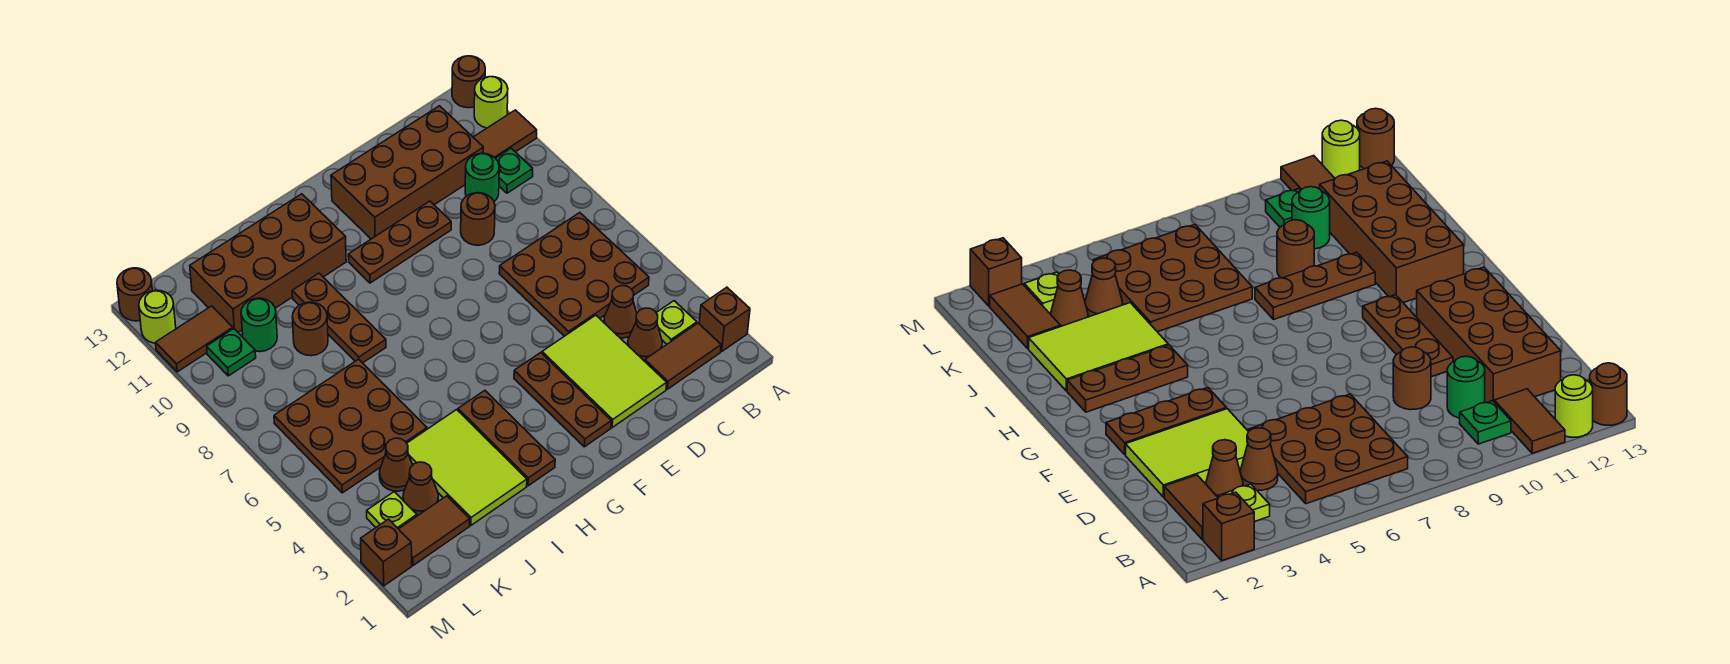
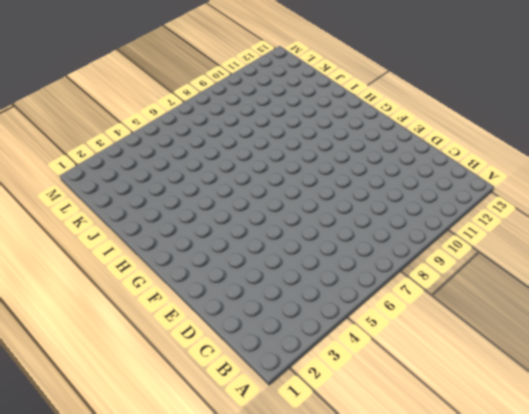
none -> brown brick A2 level 1
none -> brown tile A11:B11 level 1
none -> lime round brick A12 level 1
none -> brown round brick A13 level 1

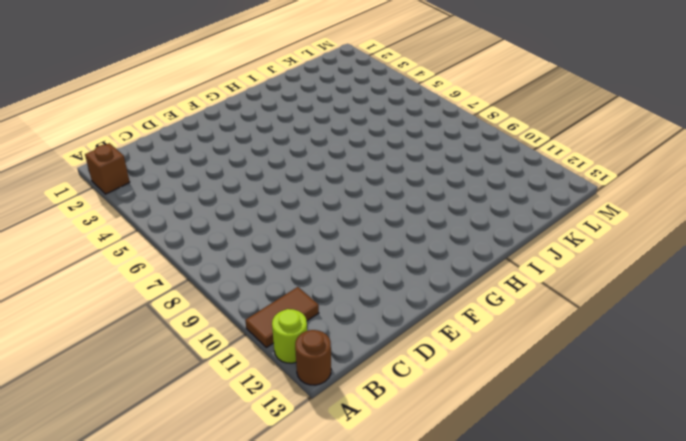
none -> brown tile B2:C2 level 1
none -> lime plate B3 level 1
none -> brown plate B5:D7 level 1
none -> green plate B10 level 1

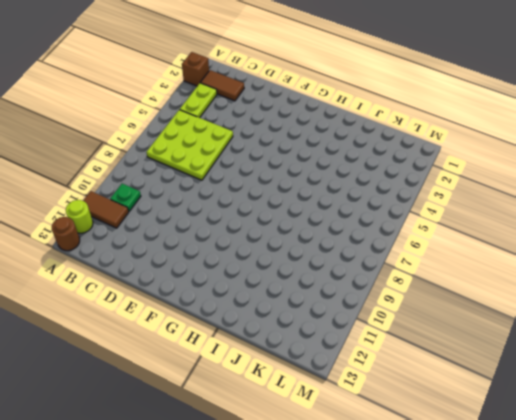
lime plate B3:B4 level 1 -> lime plate B3 level 1
lime plate B5:D7 level 1 -> brown plate B5:D7 level 1
none -> brown cone C3 level 1
none -> brown cone C4 level 1
none -> green round brick C10 level 1
none -> brown brick C11:F12 level 1

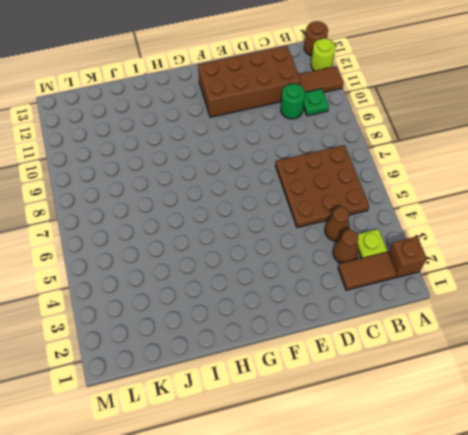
none -> lime tile D2:E4 level 1
none -> brown round brick D9 level 1
none -> brown plate E10:G10 level 1
none -> brown plate F2:F4 level 1

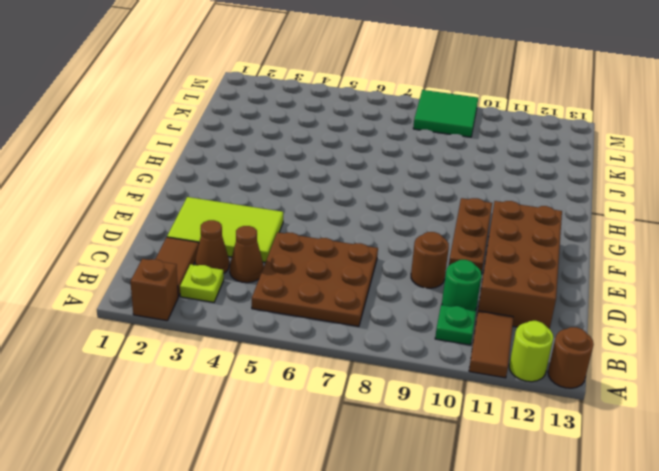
green tile L8:M9 level 1 -> none
none -> brown plate F2:F4 level 1
none -> brown plate H2:H4 level 1
none -> brown brick H11:K12 level 1
none -> lime tile I2:J4 level 1

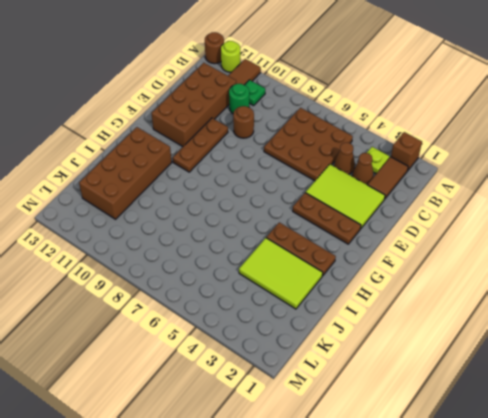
none -> brown plate I8:I10 level 1
none -> brown plate J5:L7 level 1
none -> brown round brick J9 level 1
none -> brown tile K2:L2 level 1

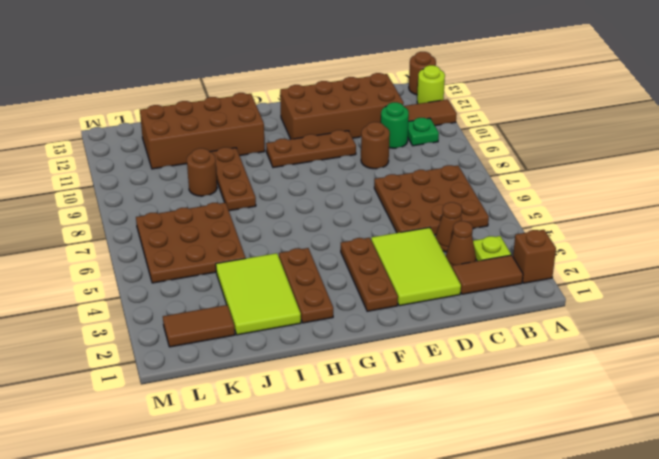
none -> brown cone K3 level 1
none -> brown cone K4 level 1
none -> green round brick K10 level 1
none -> lime plate L3 level 1

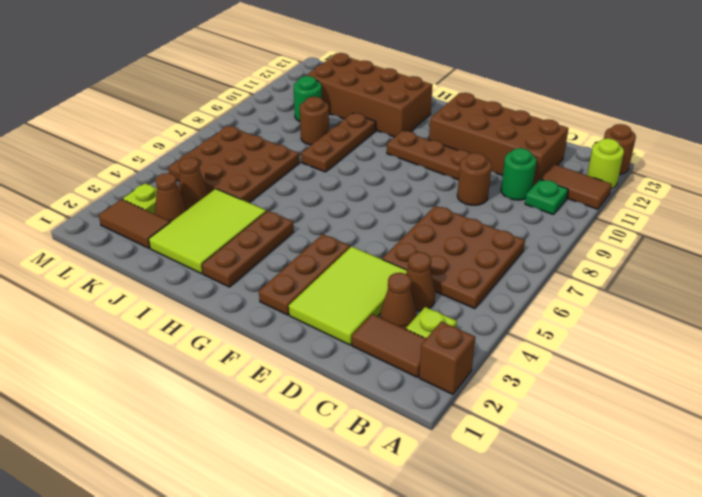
none -> green plate L10 level 1
none -> brown tile L11:M11 level 1
none -> brown brick M2 level 1
none -> lime round brick M12 level 1

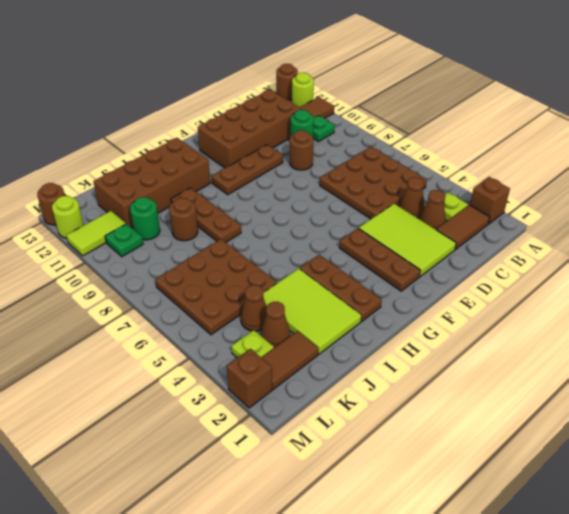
lime tile L11:M11 level 1 -> brown tile L11:M11 level 1

